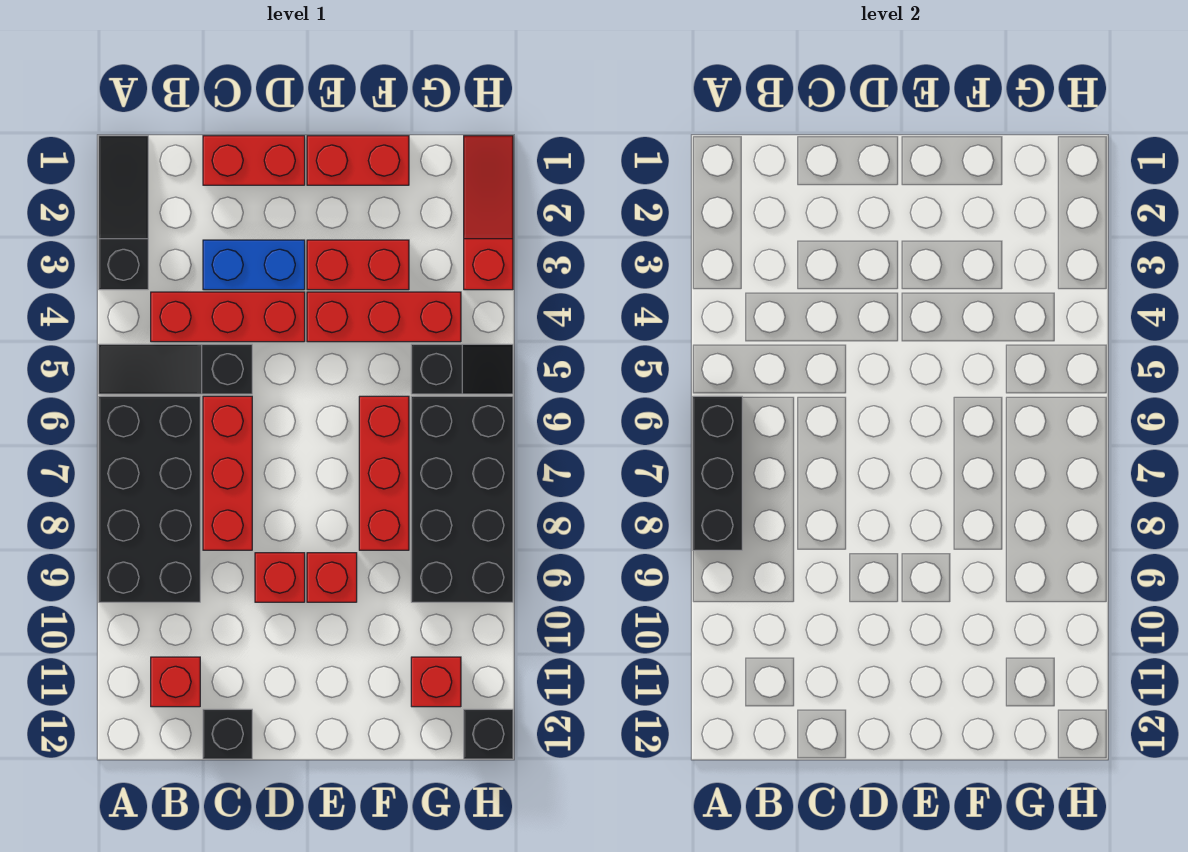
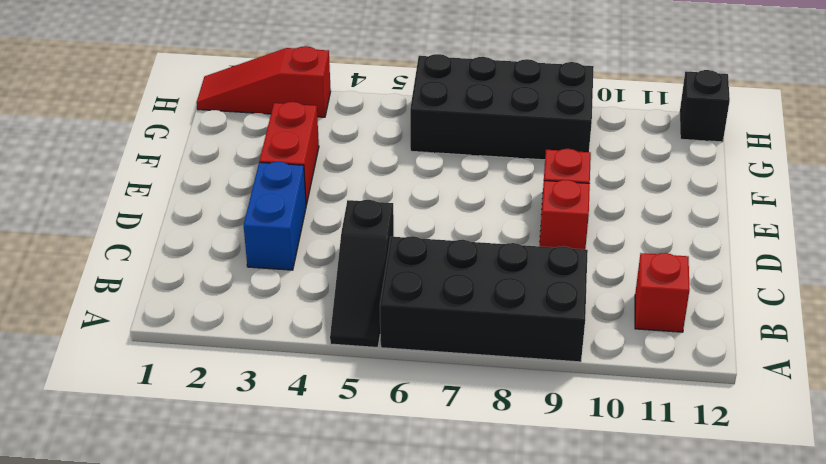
none -> black slope A1:A3 level 1 top 3
none -> red brick B4:D4 level 1
none -> red brick C1:D1 level 1

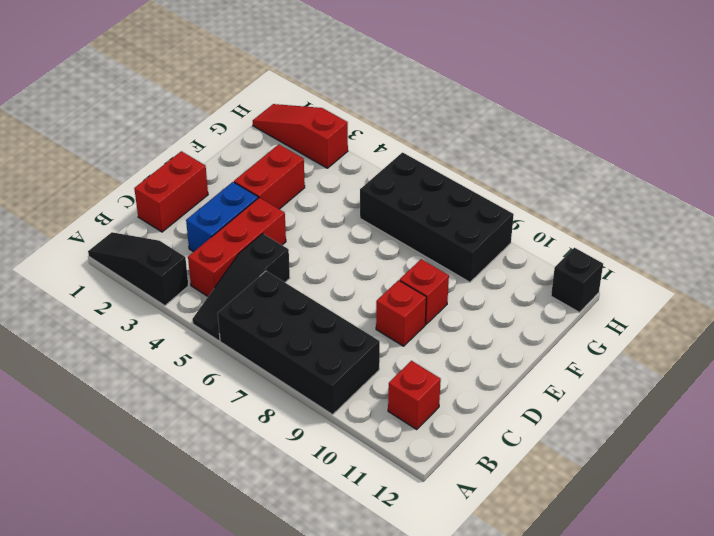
none -> red brick C6:C8 level 1
none -> black brick C12 level 1
none -> red brick E1:F1 level 1

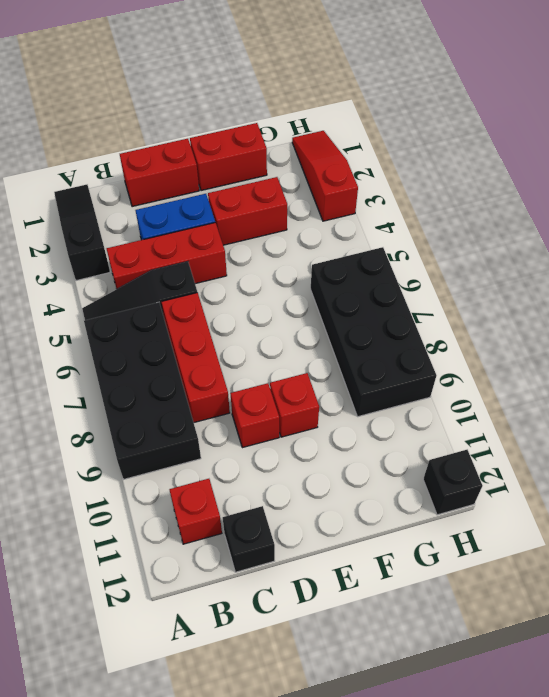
none -> red brick E4:G4 level 1
none -> red brick F6:F8 level 1
none -> black slope G5:H5 level 1 top G

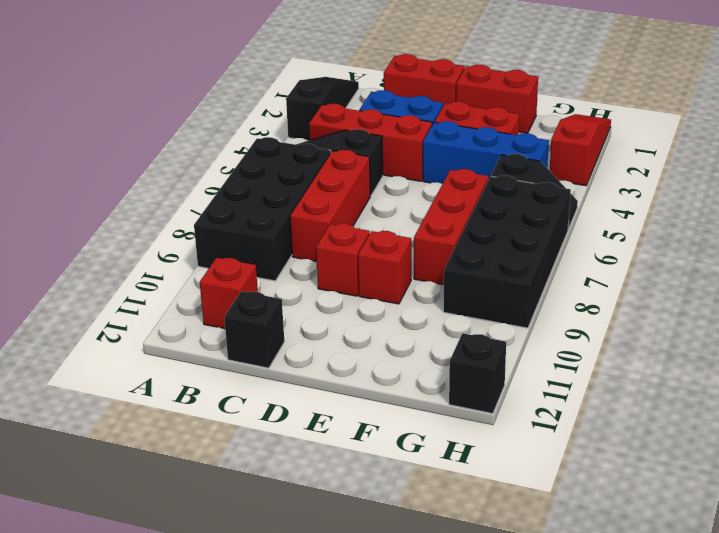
blue brick E4:G4 level 1 -> red brick E4:G4 level 1
none -> red brick G11 level 1
none -> black brick A6:A8 level 2

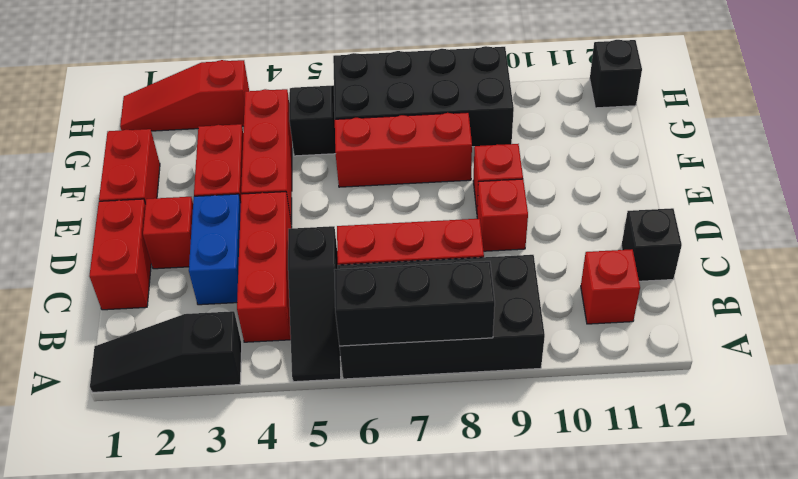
red brick D2 level 1 -> red brick G11 level 1

